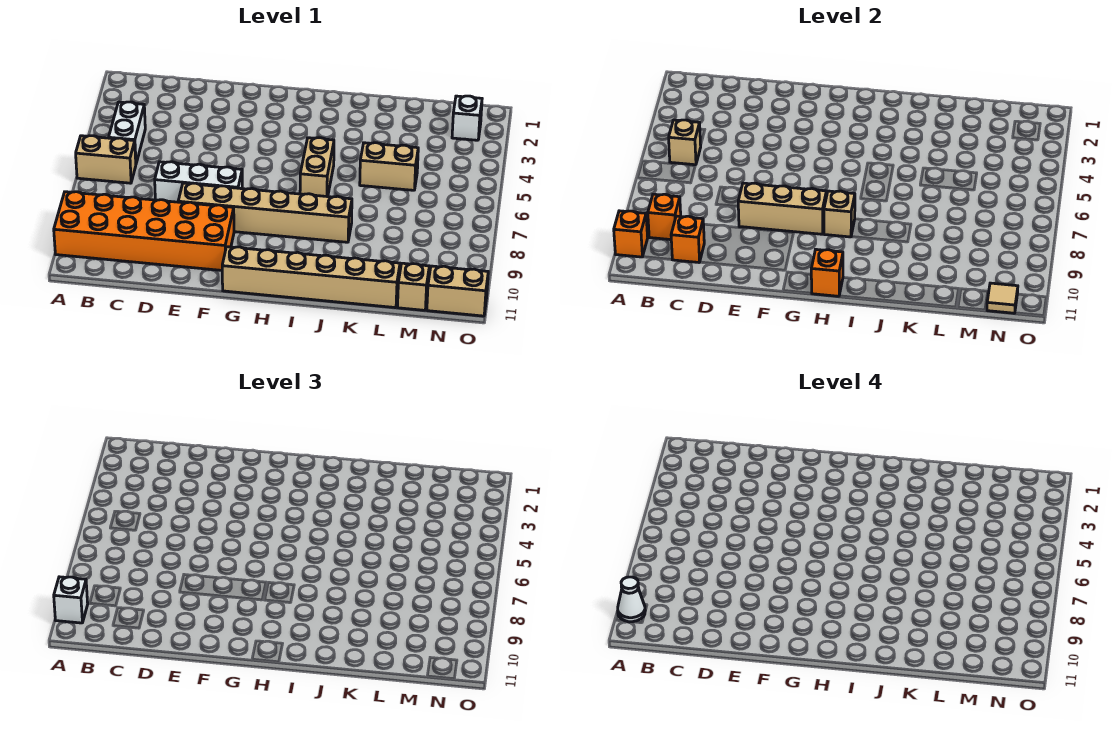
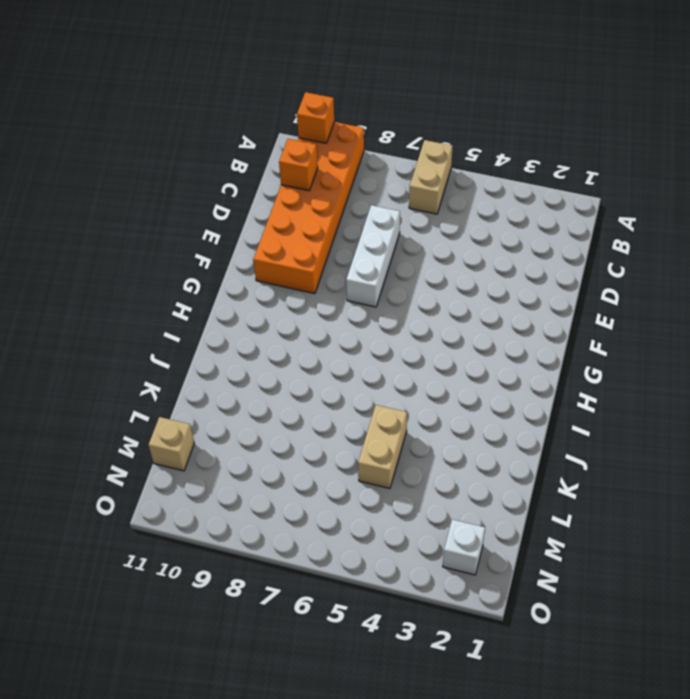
none -> white brick B4:B5 level 1
none -> tan brick E8:J8 level 1
none -> tan brick G11:L11 level 1

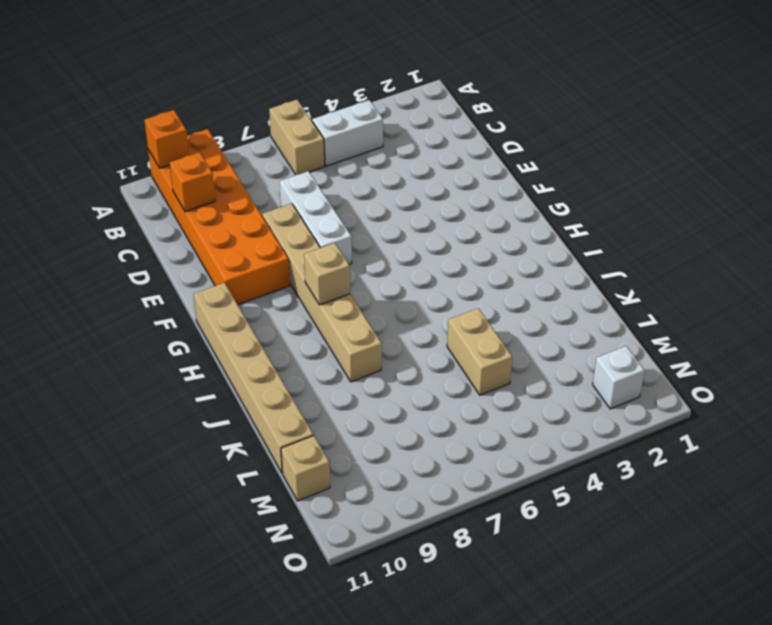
none -> tan brick I5:I6 level 1
none -> tan brick N11:O11 level 1
none -> tan brick B5 level 2

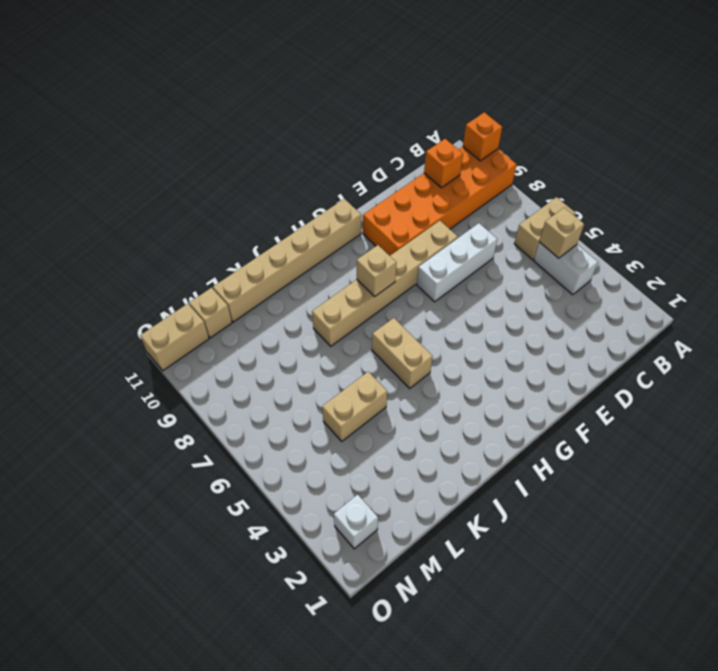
none -> orange brick B9 level 2
none -> tan brick E8:G8 level 2
none -> orange brick H11 level 2

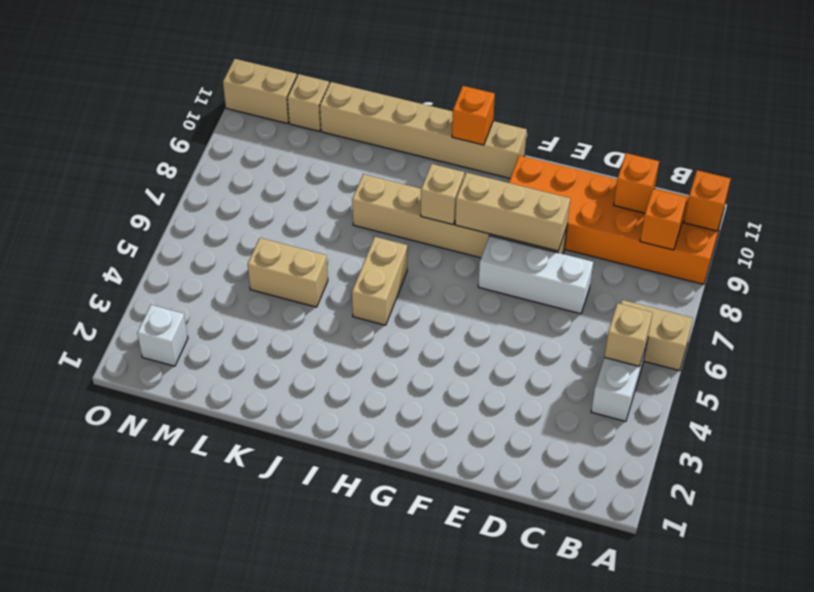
none -> tan tile N11 level 2
none -> white brick A10 level 3
none -> white cone A10 level 4

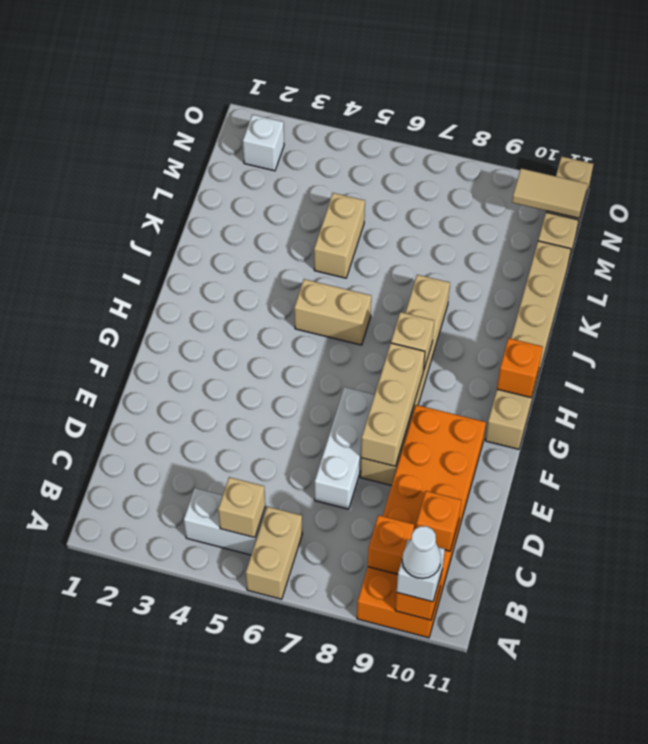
tan tile N10:N11 level 2 -> tan tile N11 level 2

